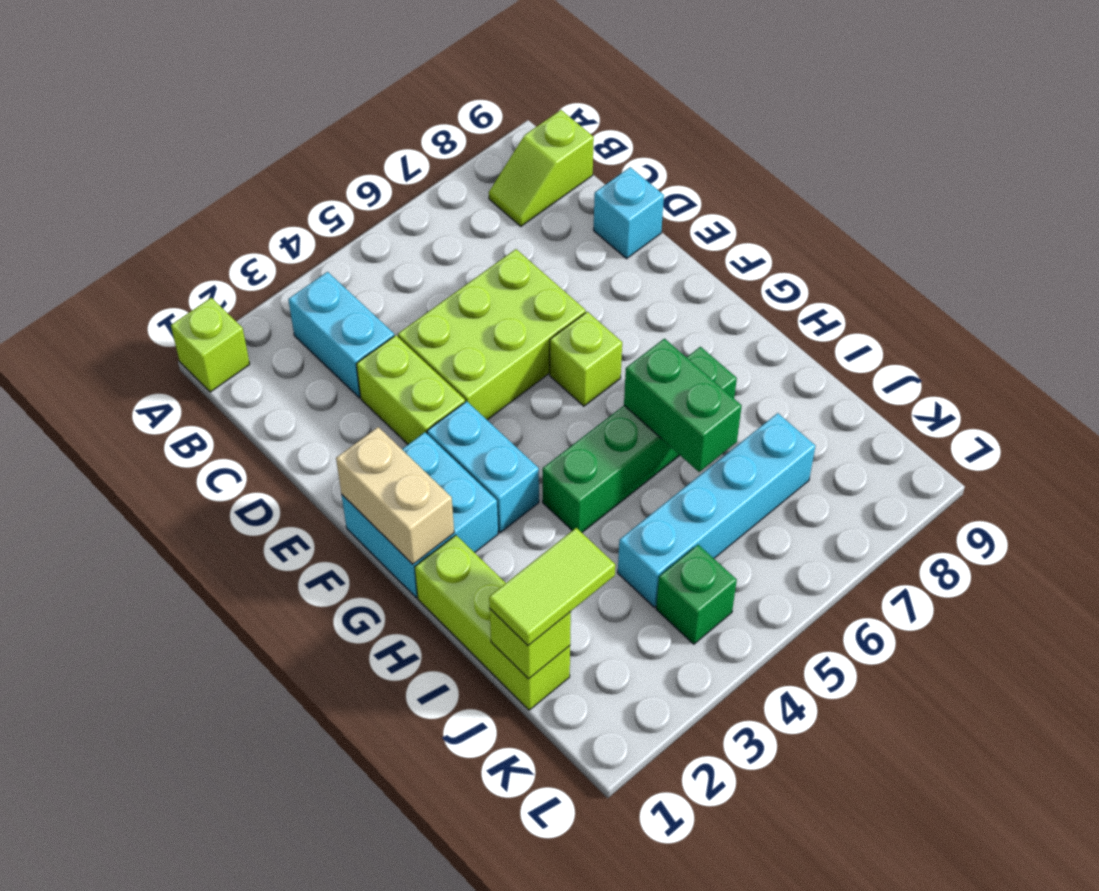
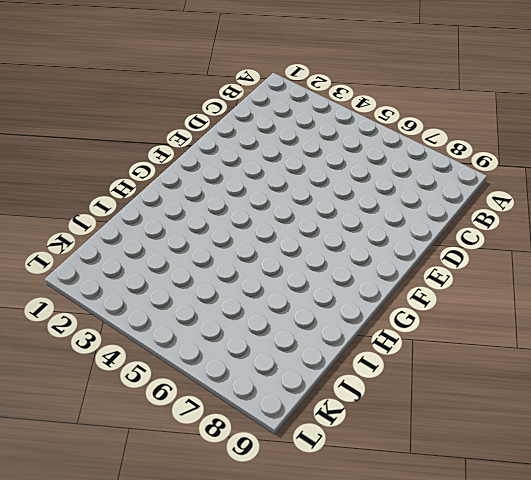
none -> lime brick A1 level 1
none -> cyan brick B3:C3 level 1
none -> lime slope B8:B9 level 1 top 9

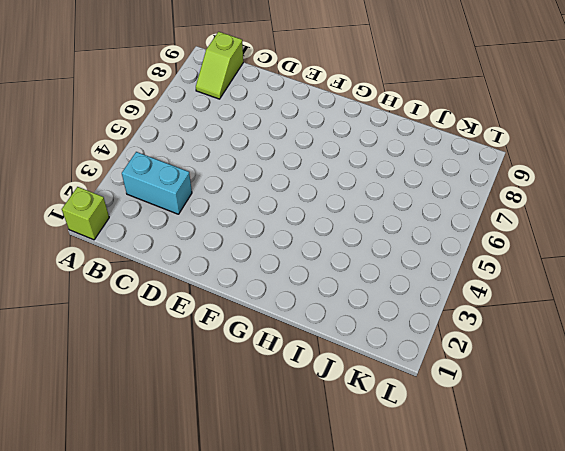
none -> lime brick D3:E3 level 1
none -> lime brick D4:E6 level 1
none -> cyan brick D9 level 1

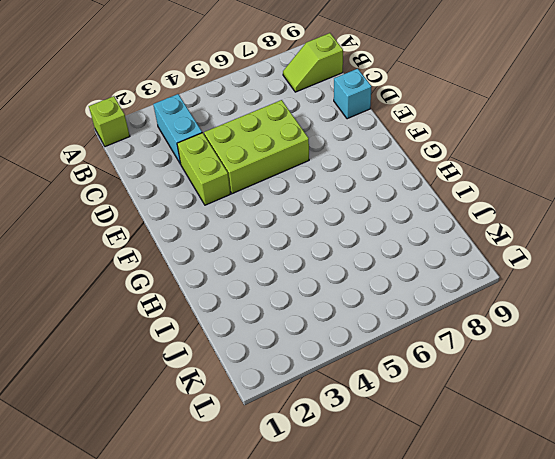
none -> cyan brick F1:G2 level 1
none -> cyan brick F3:G3 level 1
none -> lime brick F6 level 1

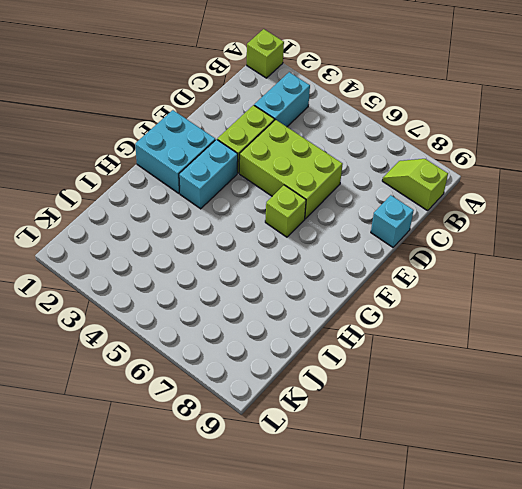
none -> lime brick H1:J1 level 1
none -> green brick H4:H7 level 1
none -> cyan brick J4:J7 level 1

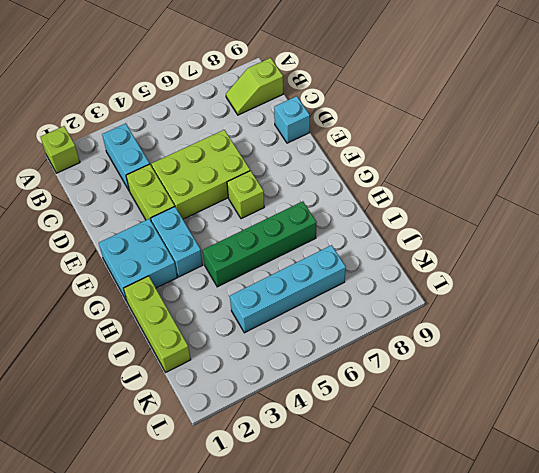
none -> green brick K4 level 1
none -> tan brick F1:G1 level 2
none -> green brick H6:I6 level 2

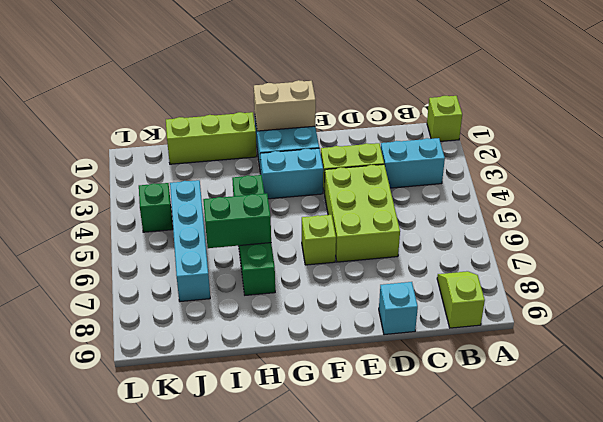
none -> lime brick J1 level 2
none -> lime tile J1:J2 level 3

